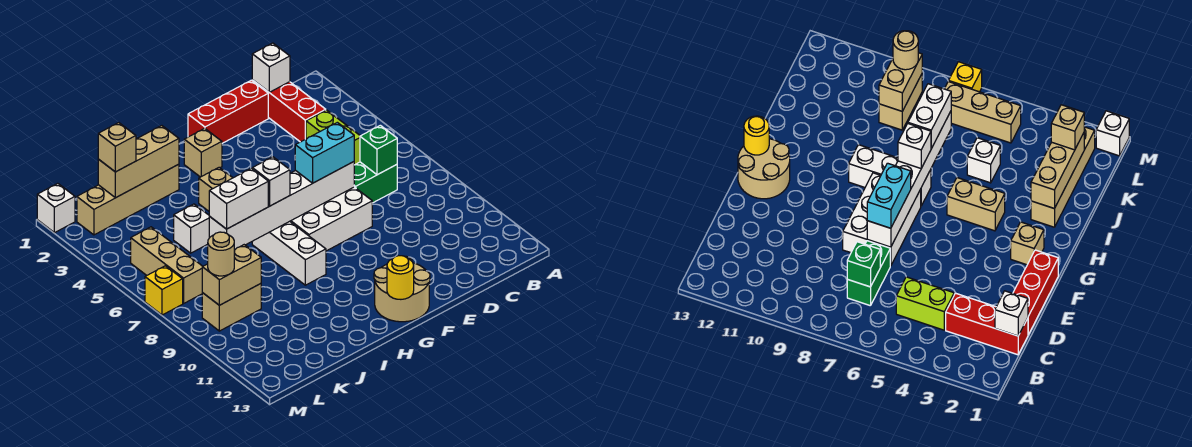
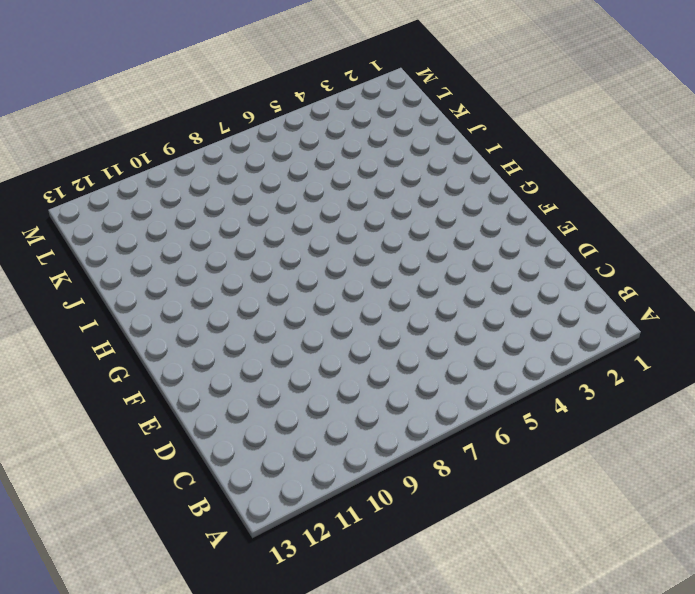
none -> red brick C1:C3 level 1
none -> lime brick C4:C5 level 1
none -> green brick C7:D7 level 1

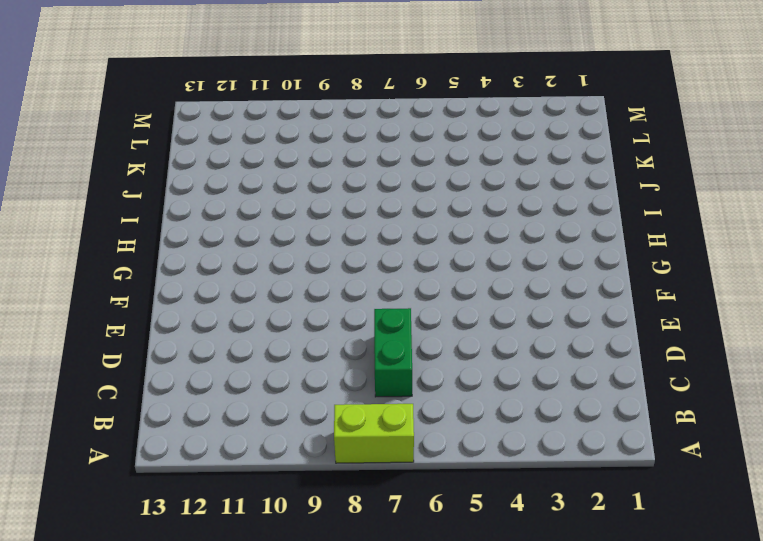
lime brick A7:A8 level 1 -> lime brick C4:C5 level 1
none -> red brick C1:C3 level 1
none -> red brick D1:F1 level 1
none -> white brick E7:G8 level 1

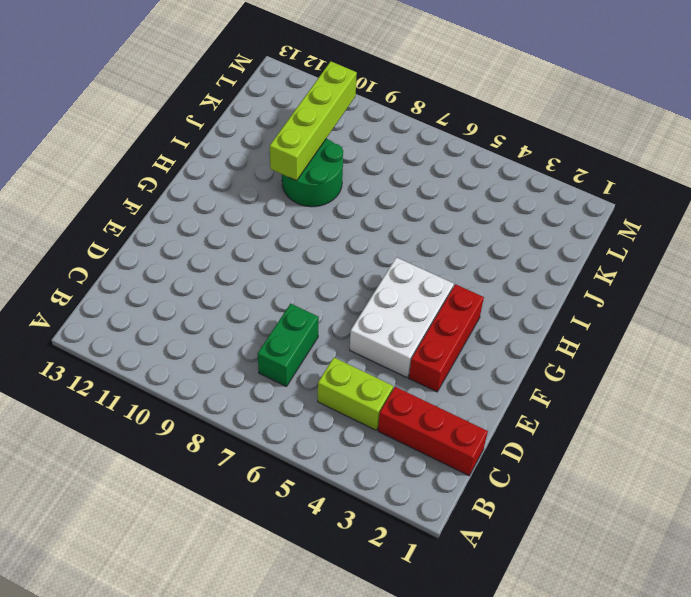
red brick E3:G3 level 1 -> red brick D1:F1 level 1
white brick E4:G5 level 1 -> white brick E7:G8 level 1
green round brick I9:J10 level 1 -> none
lime brick I10:L10 level 2 -> none
none -> tan round brick F12:G13 level 1
none -> tan brick G2 level 1
none -> tan brick H4:H5 level 1

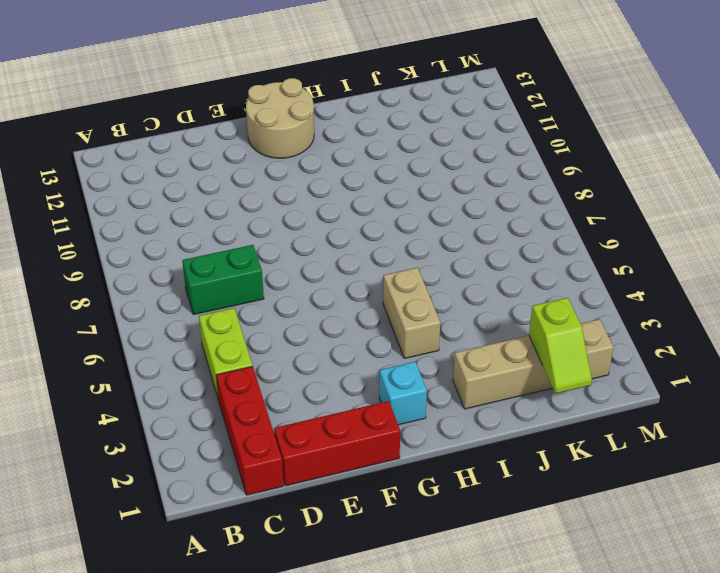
cyan brick G2 level 1 -> tan brick G2 level 1
lime slope K1:K2 level 2 top 2 -> tan brick I2:K2 level 2
none -> white brick E7:G8 level 1
none -> white brick H7:H9 level 1
none -> white brick J5 level 1

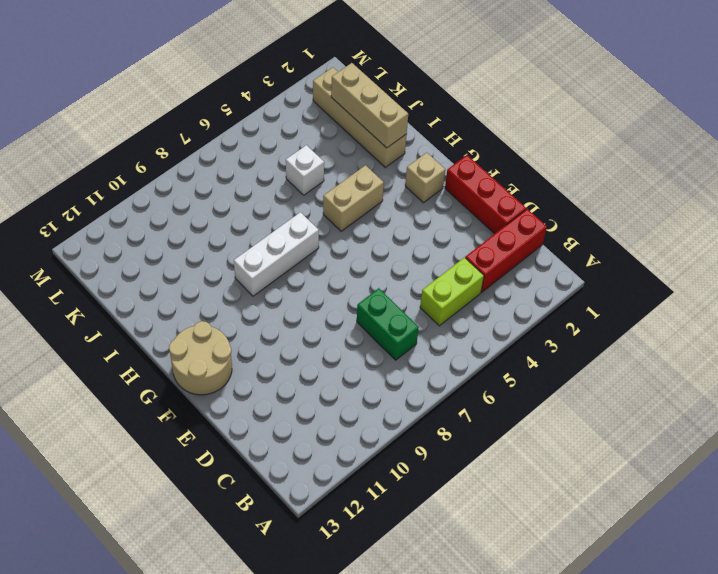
none -> white brick E7:G8 level 1
none -> tan brick K9:L9 level 1
none -> tan brick L5:L7 level 1

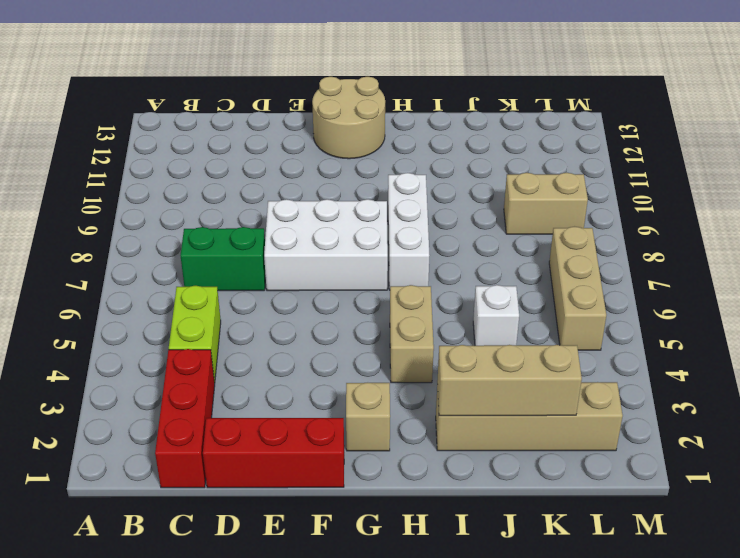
none -> white brick M1 level 1
none -> yellow brick M7 level 1
none -> white brick C1 level 2

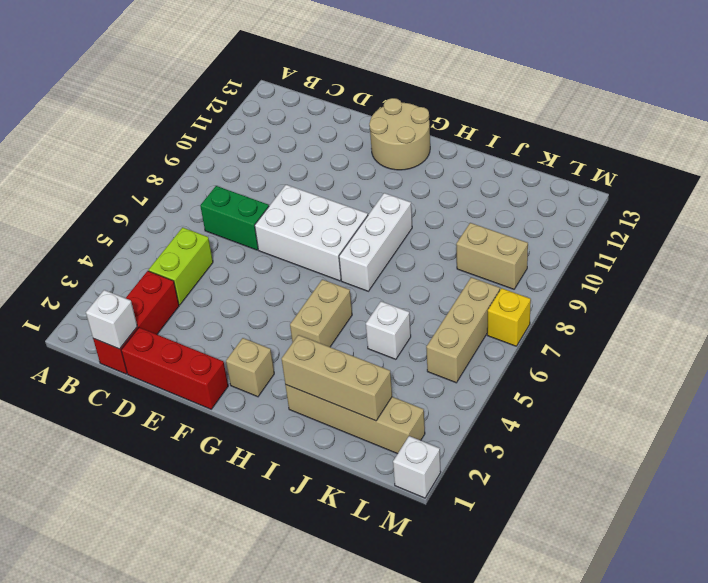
none -> green brick C7 level 2
none -> white brick E7:J7 level 2
none -> yellow round brick G13 level 2

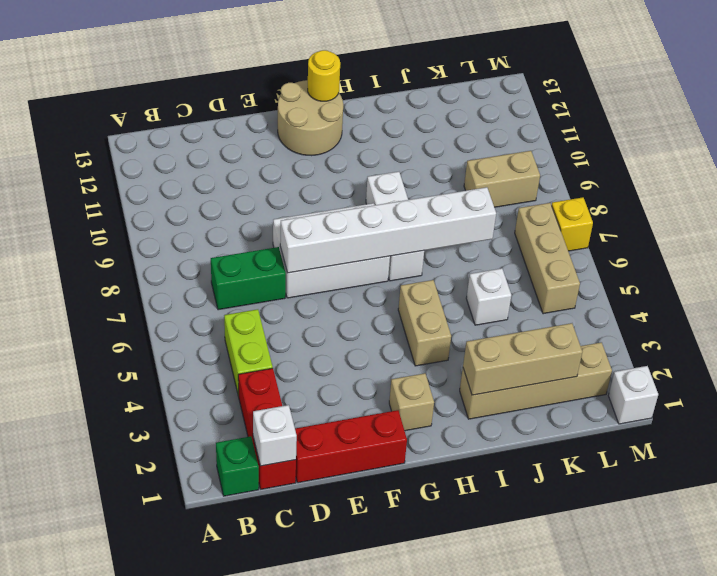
green brick B1 level 1 -> green brick C7 level 2
none -> tan brick K9:L9 level 2
none -> cyan brick E7:F7 level 3
none -> white brick H7 level 3

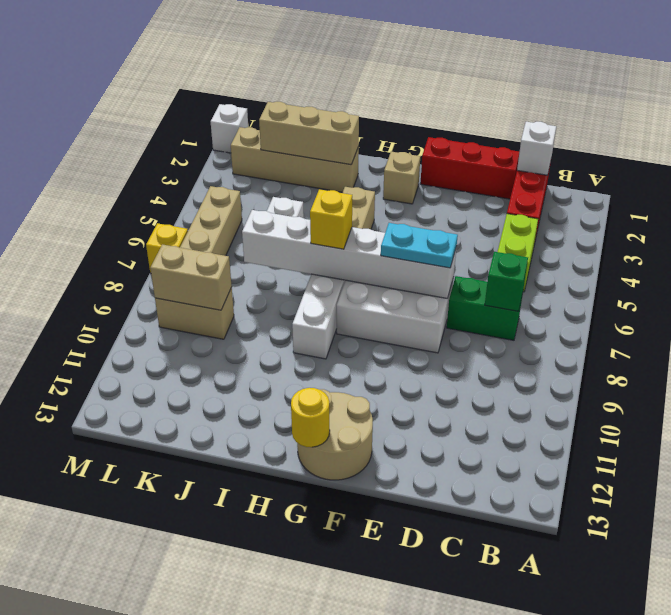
cyan plate E7:F7 level 3 -> cyan brick E7:F7 level 3
yellow brick H7 level 3 -> white brick H7 level 3
none -> white brick I7:J7 level 3
none -> tan brick K2 level 3
none -> tan round brick L9 level 3

